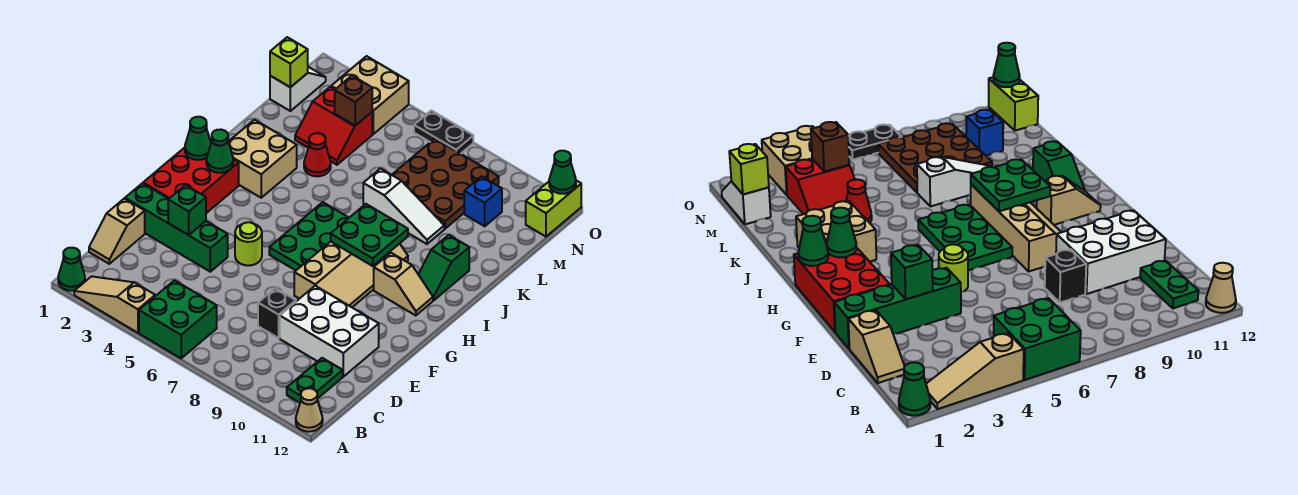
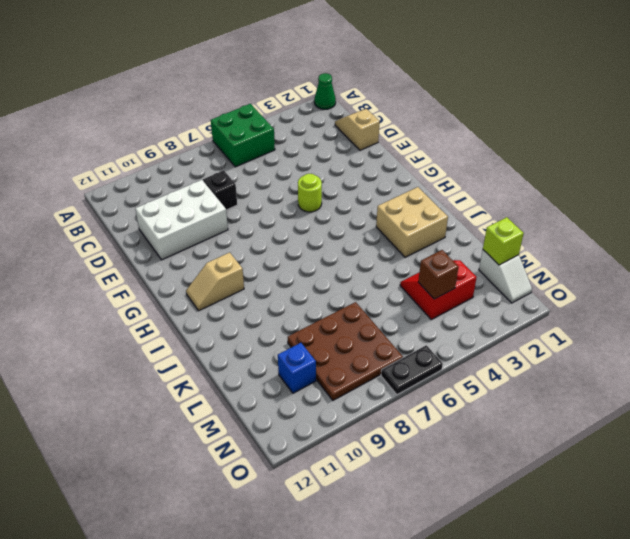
none -> tan slope A2:A4 level 1 top 4
none -> tan cone A12 level 1
none -> green plate B11:C11 level 1
none -> green brick E1:E4 level 1

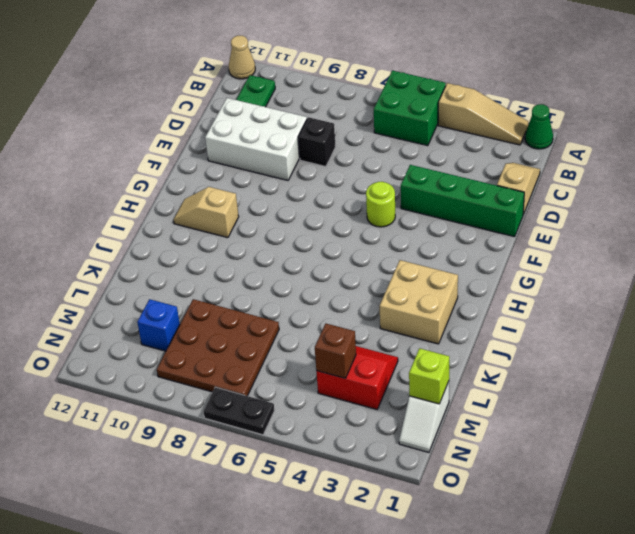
none -> red brick F1:H2 level 1
none -> tan slope F8:I9 level 1 top 8
none -> green plate G6:I7 level 1
none -> green slope I11:J11 level 1 top J

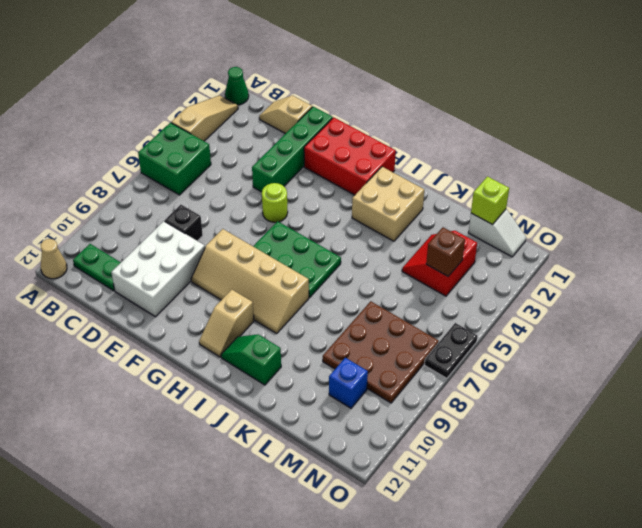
none -> red cone K4 level 1
none -> white slope K7:K9 level 1 top 7
none -> tan brick N3:O4 level 1
none -> lime brick N12:O12 level 1

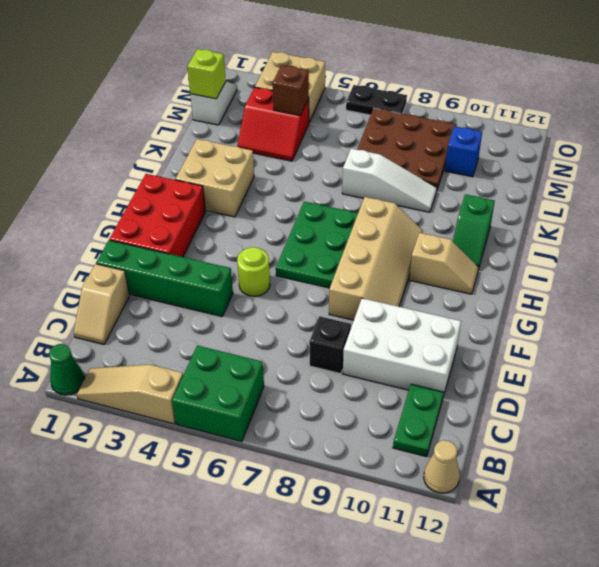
none -> red cone K4 level 1
none -> lime brick N12:O12 level 1
none -> green brick E3 level 2
none -> green cone H1 level 2

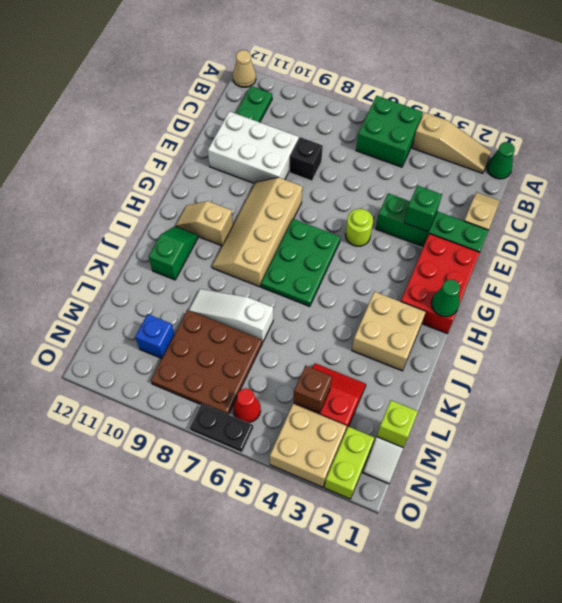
lime brick N2:O2 level 1 -> lime brick N12:O12 level 1
red cone N6 level 1 -> red cone K4 level 1
none -> green cone H2 level 2
none -> green plate H8:I9 level 2
none -> green cone O12 level 2

